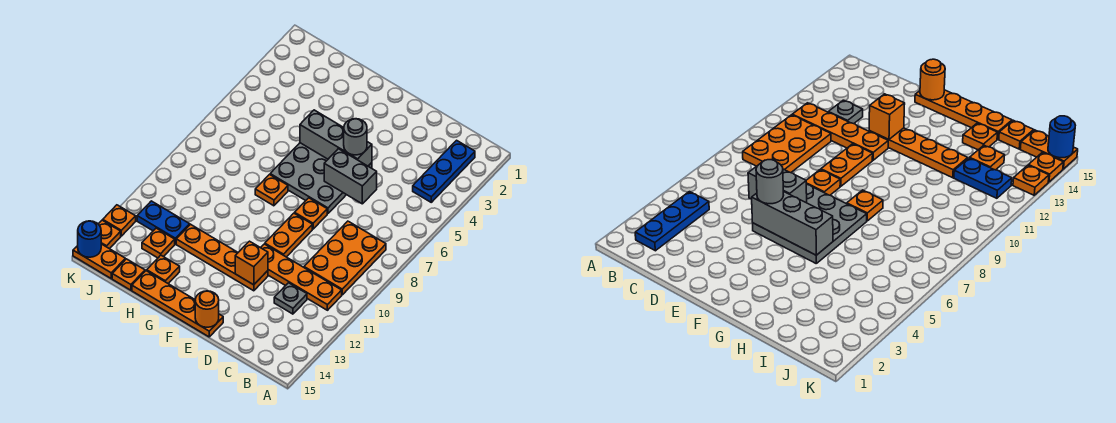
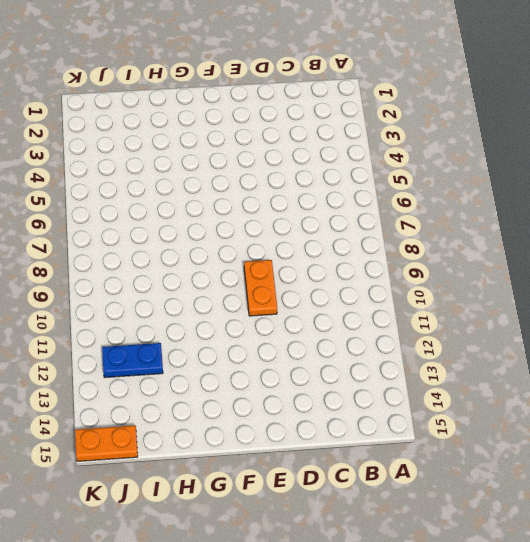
none -> blue plate B2:B4 level 1
none -> orange plate B8:C10 level 1
none -> orange plate B11:E11 level 1

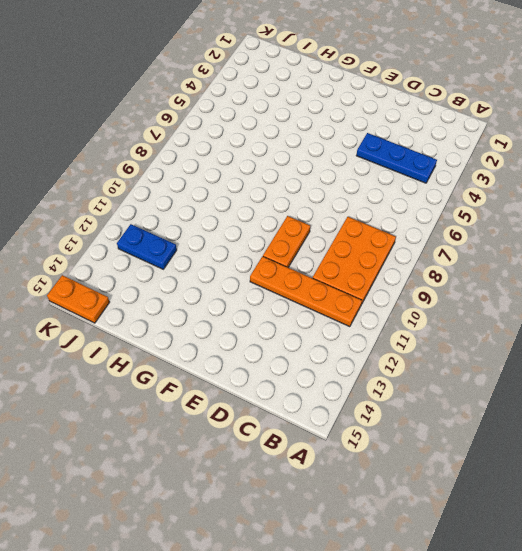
blue plate B4:D4 level 1 -> blue plate B2:B4 level 1
none -> grey plate C12 level 1
none -> grey plate E5:G7 level 1
none -> orange plate E8 level 1

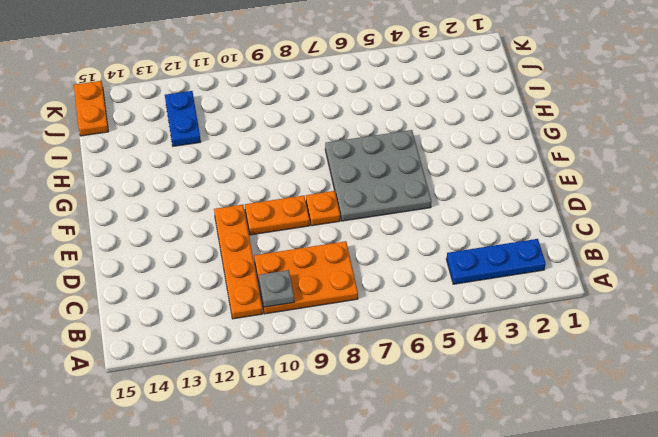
grey plate B10 level 2 -> grey plate C12 level 1
none -> orange plate E12:H12 level 1
none -> orange plate E15:H15 level 1
none -> orange plate G8 level 1

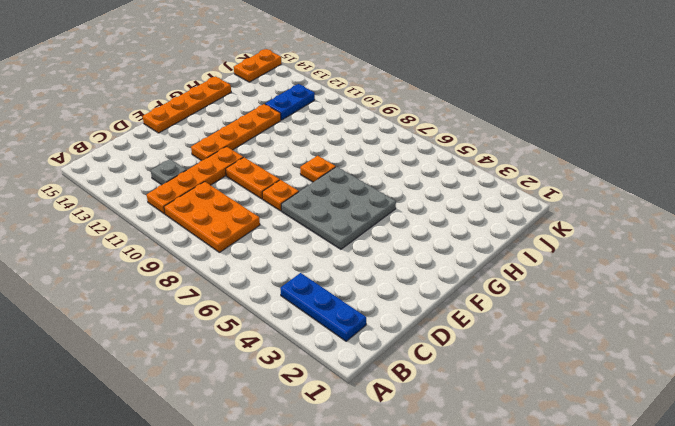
none -> orange plate H14 level 1
none -> orange plate I13 level 1
none -> orange plate I15 level 1

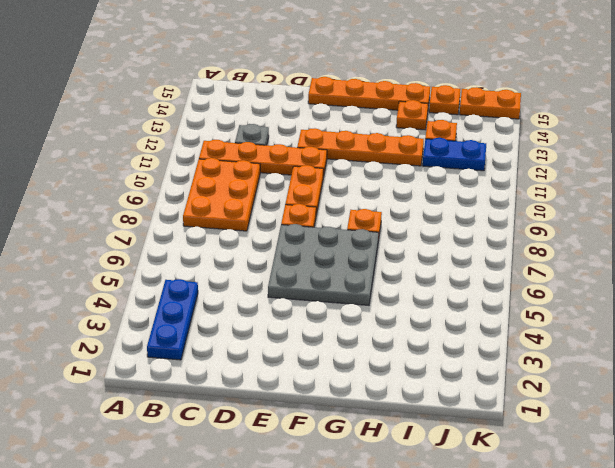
none -> orange plate K13 level 1
none -> orange plate K14 level 1
none -> grey brick D6:E6 level 2

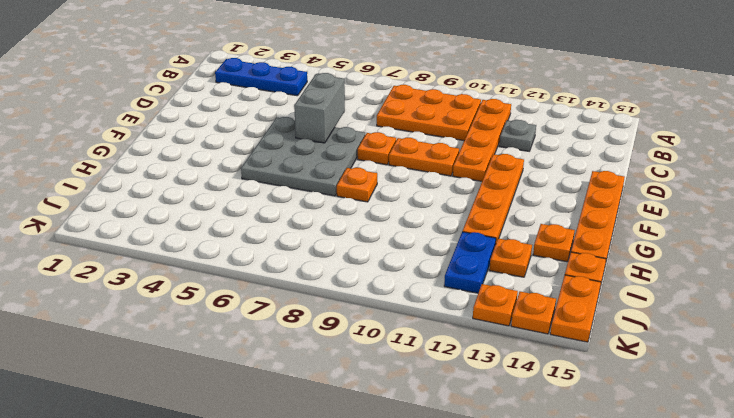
none -> grey brick E5:G5 level 2
none -> orange brick E12 level 2
none -> orange round brick E15 level 2

